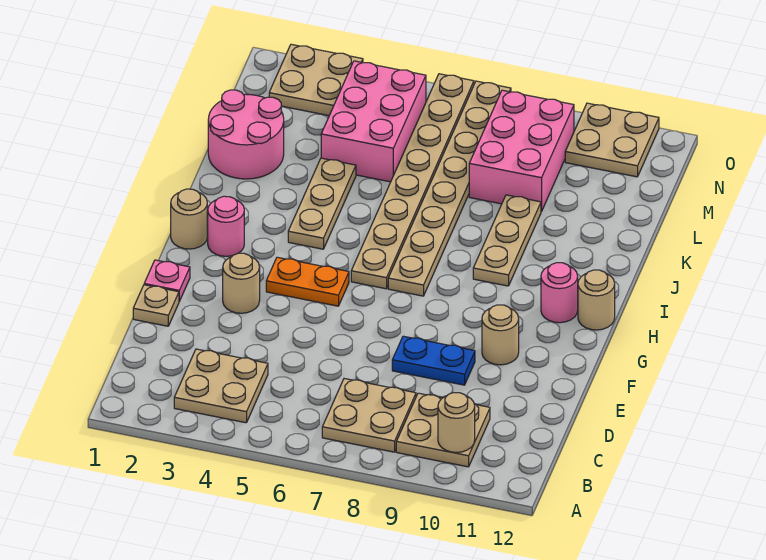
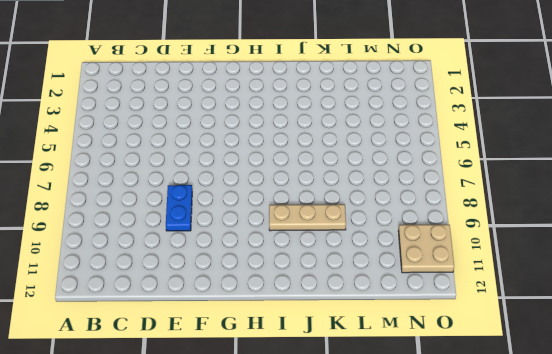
none -> tan plate B3:C4 level 1
none -> tan plate B7:C8 level 1
none -> tan plate B9:C10 level 1

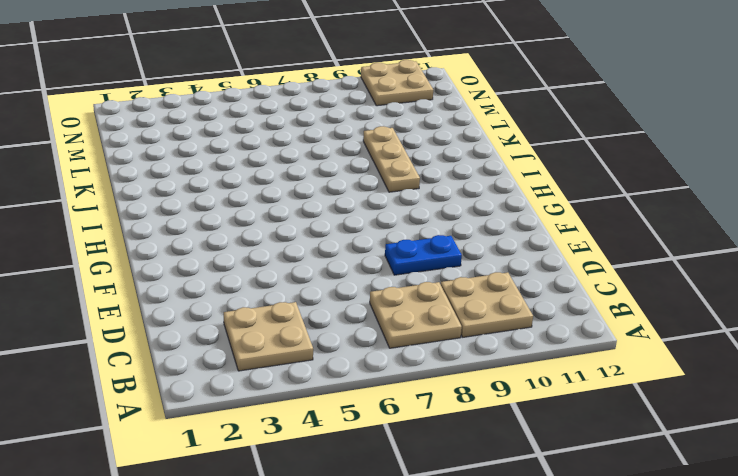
none -> tan plate E1 level 1
none -> pink plate F1 level 1
none -> tan round brick F3 level 1

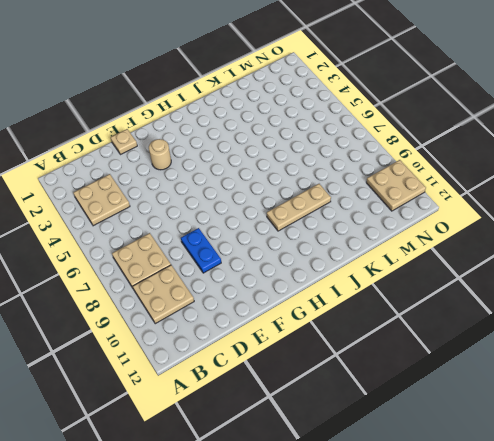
none -> pink plate F1 level 1
none -> tan round brick F10 level 1
none -> orange plate G4:G5 level 1

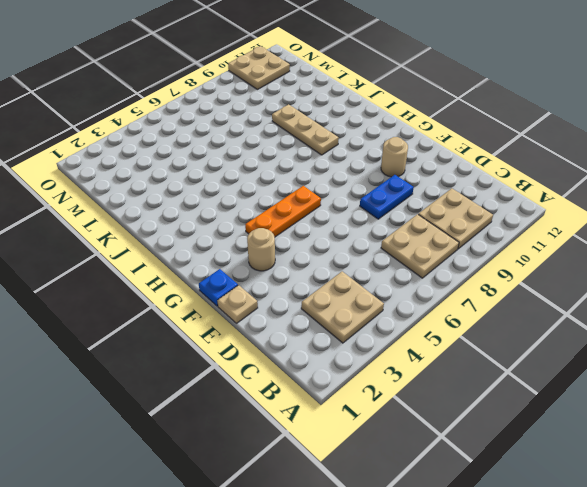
blue plate F1 level 1 -> pink plate F1 level 1
orange plate G4:G6 level 1 -> orange plate G4:G5 level 1
none -> tan round brick H1 level 1
none -> pink round brick H2 level 1
none -> tan plate H6:O6 level 1

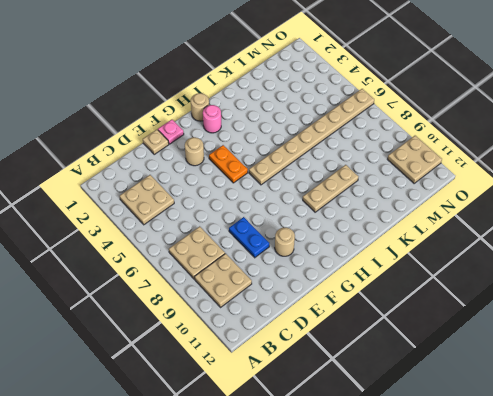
none -> tan plate H7:O7 level 1
none -> pink round brick H11 level 1
none -> tan round brick H12 level 1

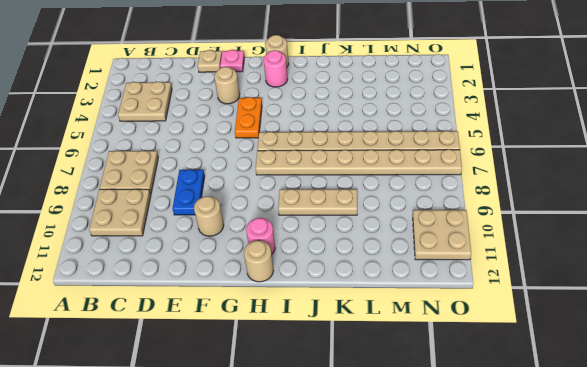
none -> tan plate I4:K4 level 1
none -> pink round brick K1:L2 level 1
none -> pink brick L4:N5 level 1

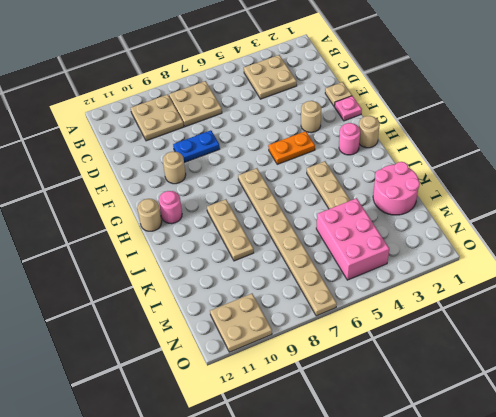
none -> tan plate H6:O6 level 1
none -> pink brick L8:N9 level 1
none -> tan plate N2:O3 level 1

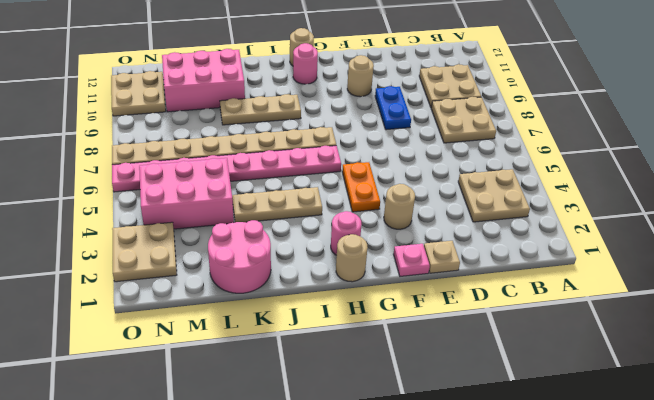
pink plate H6:O6 level 1 -> tan plate H6:O6 level 1
pink brick K10:M11 level 1 -> pink brick L8:N9 level 1
none -> tan round brick B10 level 2

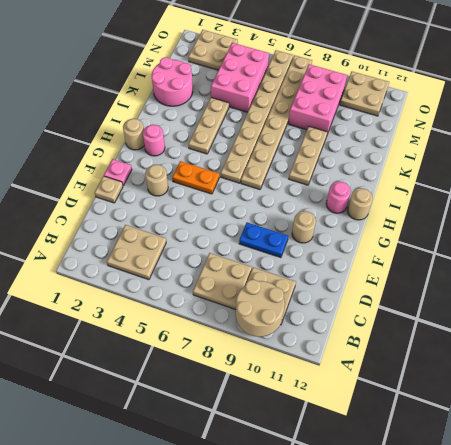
tan round brick A9:B10 level 2 -> tan round brick B10 level 2

